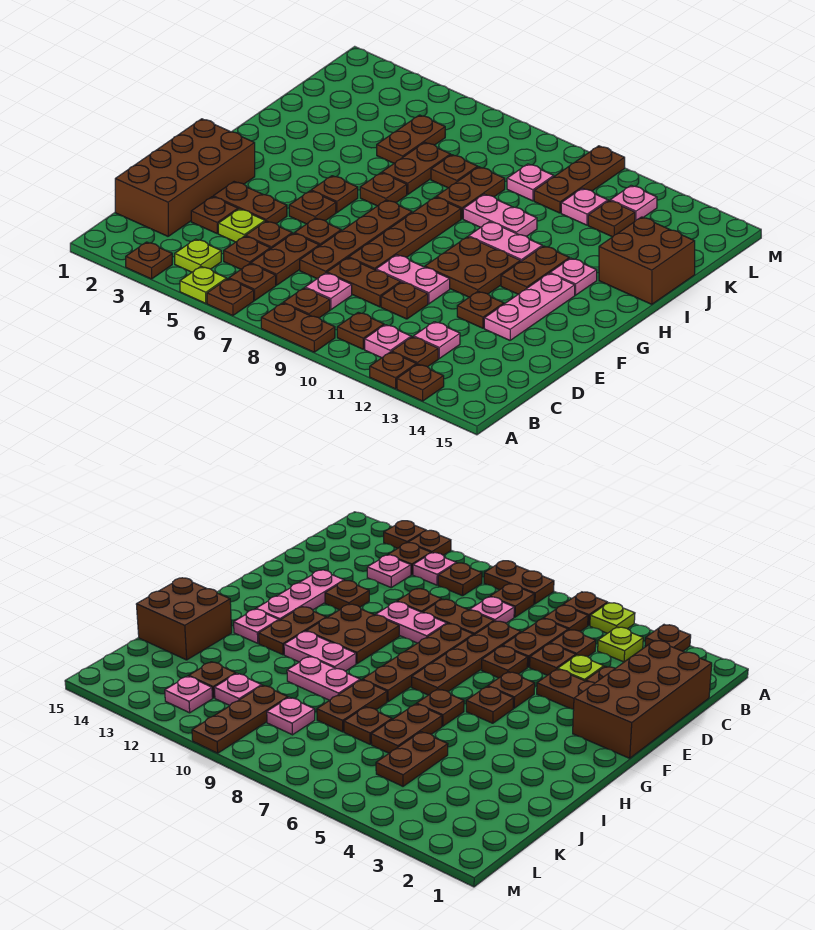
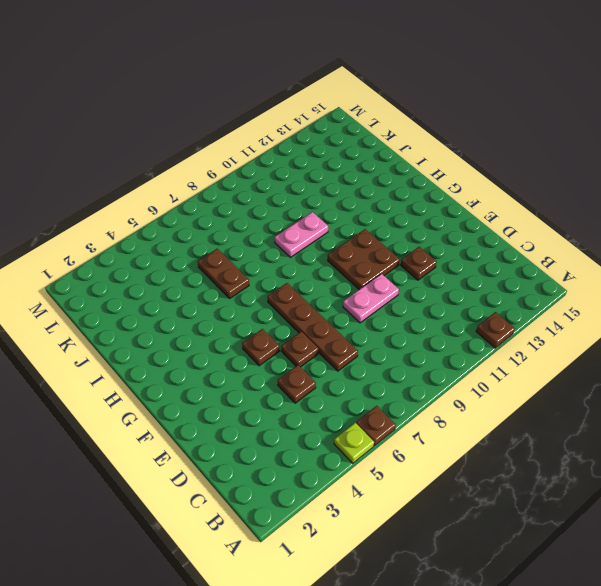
none -> brown plate A3 level 1
none -> brown plate A8:A9 level 1
none -> brown plate A13 level 1
none -> lime plate B4 level 1

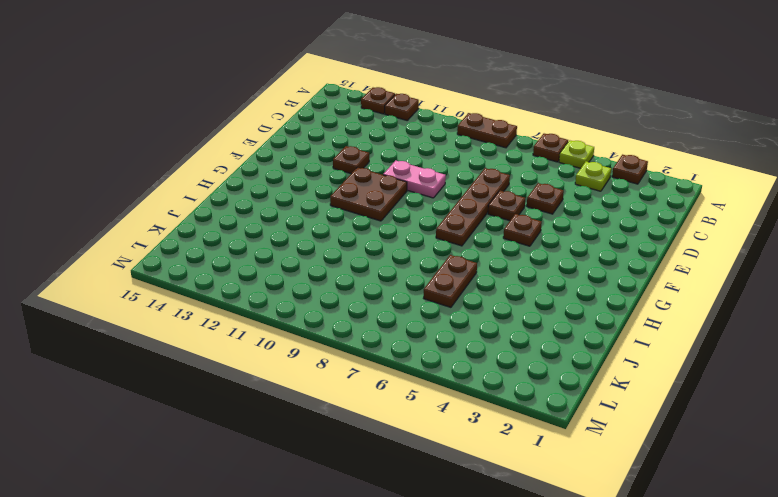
none -> brown plate B6 level 1
none -> brown plate B8 level 1
none -> brown plate B10 level 1
none -> pink plate B11 level 1

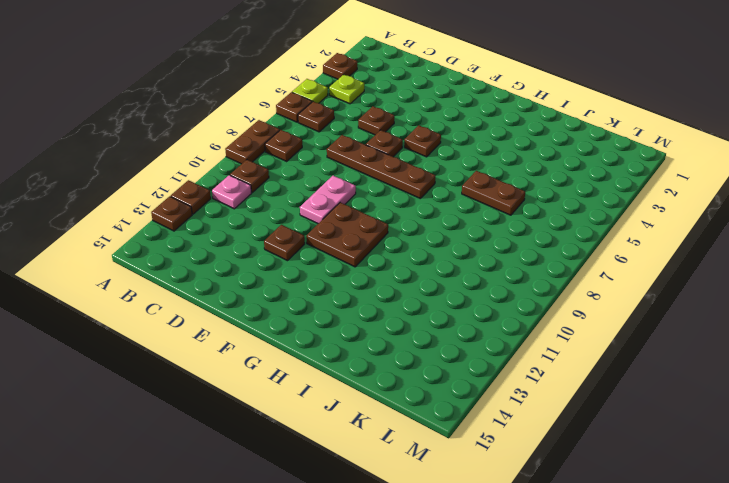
none -> brown plate B12 level 1
none -> brown brick C1:F2 level 1
none -> brown plate C5 level 1
none -> brown plate C6:D6 level 1

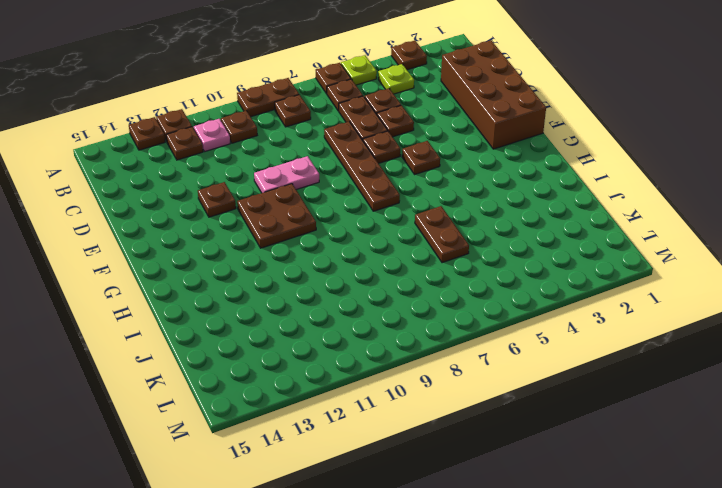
none -> pink plate C8 level 1
none -> pink plate C12 level 1
none -> brown plate D3 level 1
none -> lime plate D4 level 1

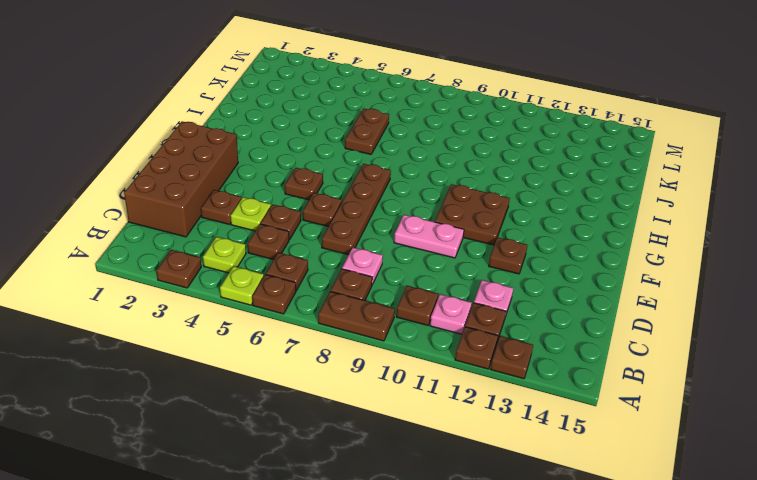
none -> brown plate C6:D6 level 1
none -> brown plate D8:D9 level 1
none -> brown plate D10 level 1
none -> brown plate E3:E4 level 1

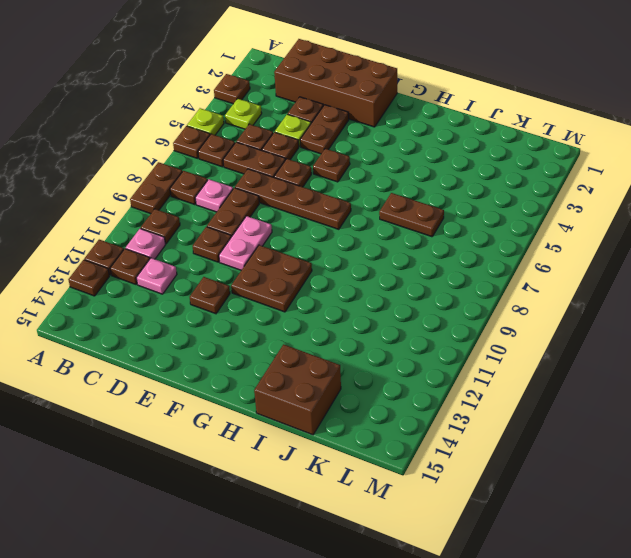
none -> brown plate E8:H8 level 1
none -> pink plate E13:G13 level 1
none -> brown plate G5 level 1
none -> brown plate G12:H12 level 1

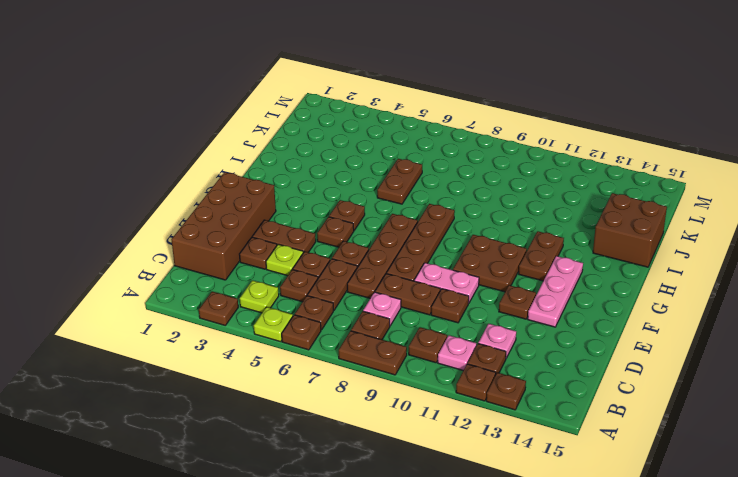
none -> brown plate H6 level 1
none -> pink plate H10:H11 level 1
none -> pink plate H13 level 1
none -> brown plate I8:J8 level 1

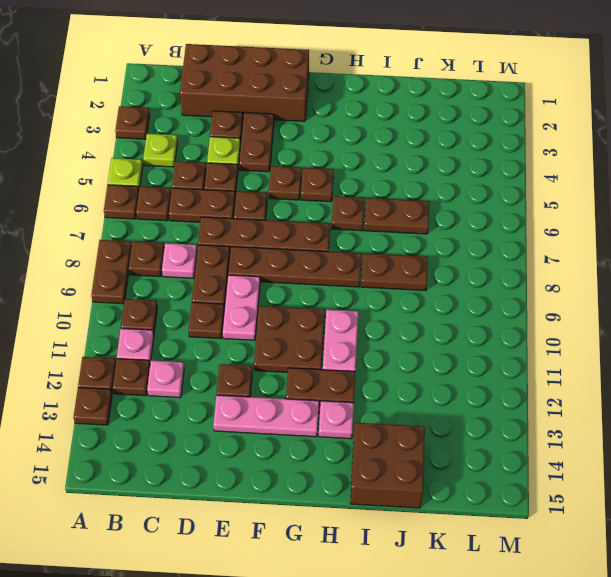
none -> pink plate I9:I10 level 1
none -> brown plate J5:K5 level 1
none -> brown plate J7 level 1
none -> pink plate K9 level 1

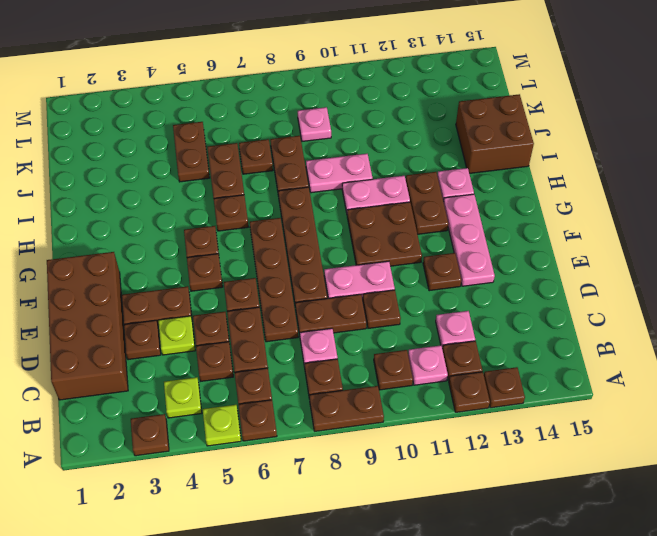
none -> brown plate K10:M10 level 1
none -> pink plate K11 level 1
none -> brown plate K12 level 1
none -> pink plate L12 level 1

